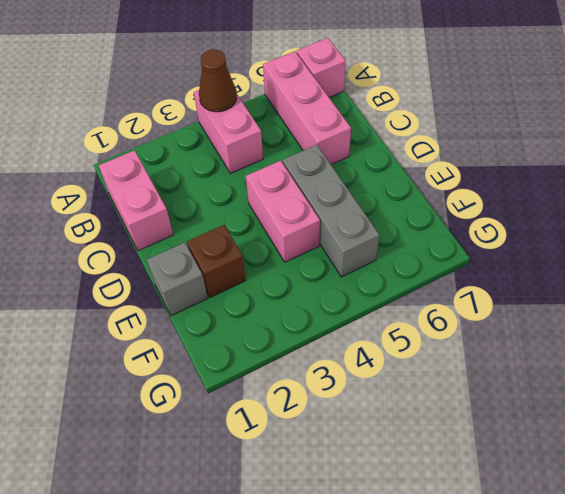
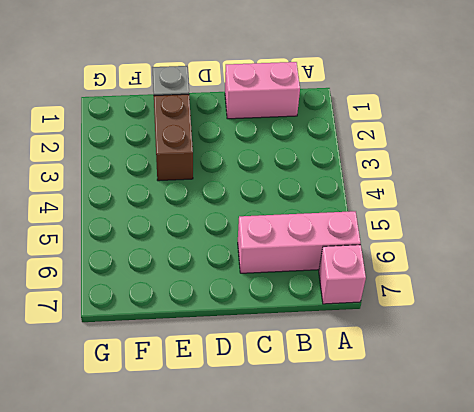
brown brick E2:E3 level 1 -> brown brick E2 level 1
none -> pink brick A4:B4 level 1
none -> pink brick D4:E4 level 1

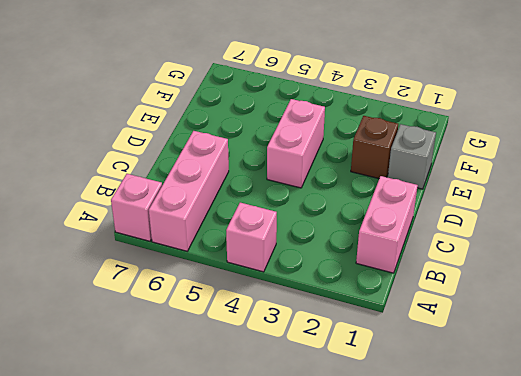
pink brick A4 level 1 -> pink brick A4:B4 level 1
none -> grey brick D5:F5 level 1
none -> brown cone A4 level 2

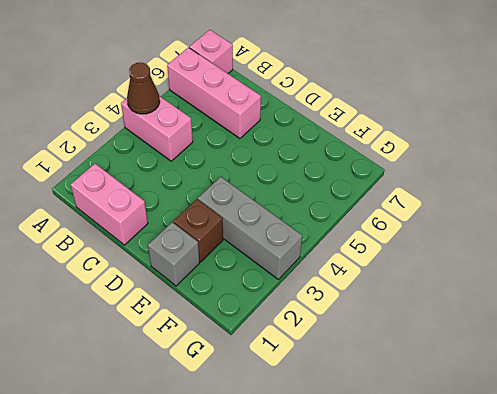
grey brick E3:G3 level 1 -> grey brick D5:F5 level 1
none -> pink brick D4:E4 level 1

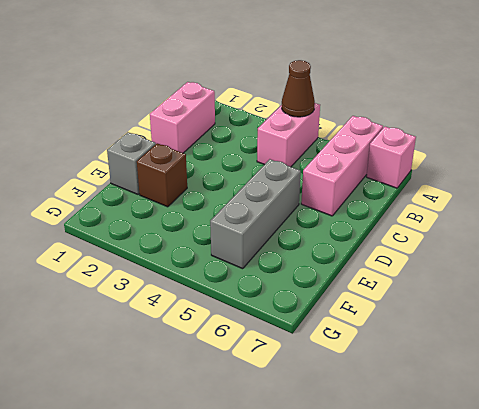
none -> pink brick D4:E4 level 1

